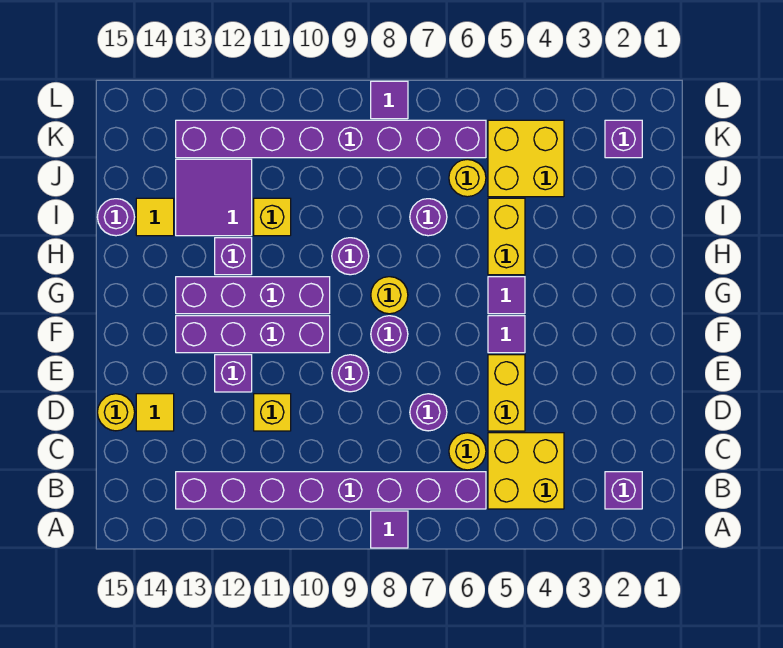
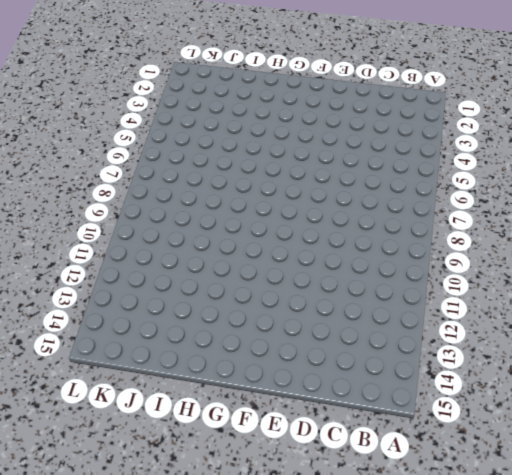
none -> purple tile A8 level 1
none -> purple brick B2 level 1
none -> yellow brick B4:C5 level 1
none -> purple brick B6:B13 level 1

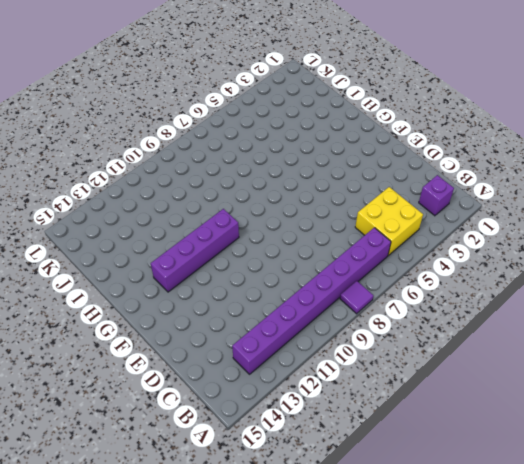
none -> yellow round brick C6 level 1
none -> yellow brick D5:E5 level 1
none -> purple round brick D7 level 1
none -> yellow brick D11 level 1

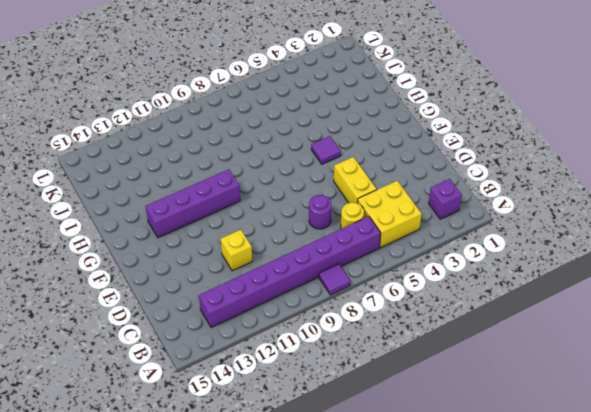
none -> yellow tile D14 level 1
none -> yellow round brick D15 level 1
none -> purple round brick E9 level 1
none -> purple brick E12 level 1

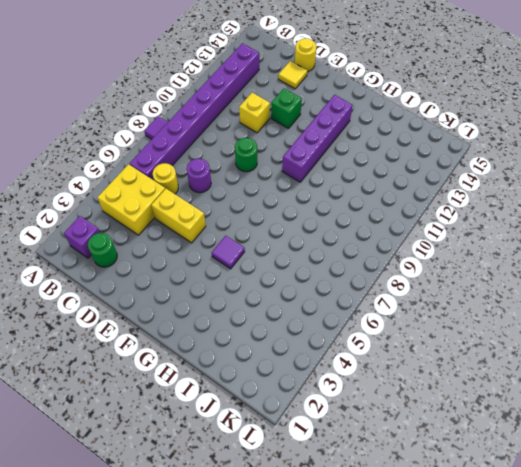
green round brick C2 level 1 -> none
green round brick E9 level 1 -> purple round brick E9 level 1
green brick E12 level 1 -> purple brick E12 level 1
none -> purple tile F5 level 1
none -> purple round brick F8 level 1
none -> purple brick F10:F13 level 1
none -> yellow round brick G8 level 1

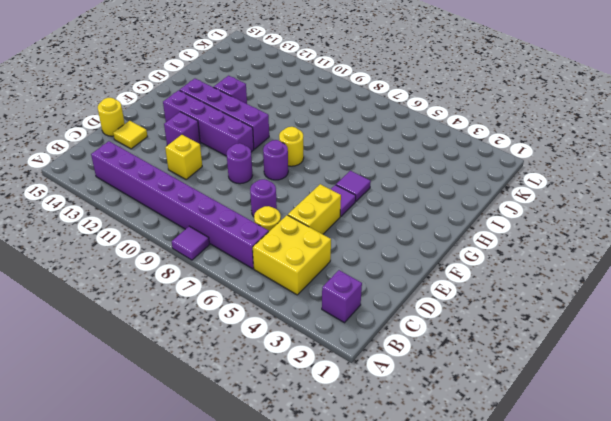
none -> yellow brick H5:I5 level 1
none -> purple round brick H9 level 1
none -> purple round brick I7 level 1
none -> yellow brick I11 level 1

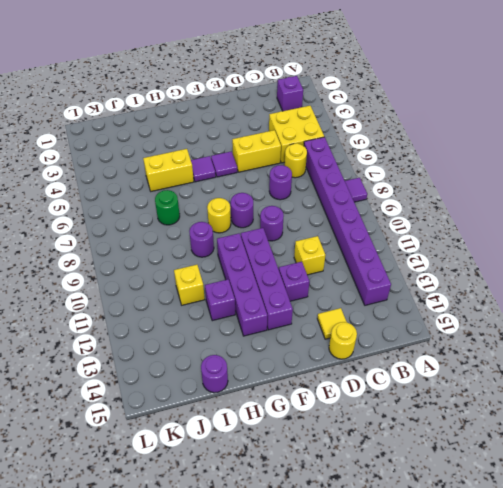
green round brick I7 level 1 -> purple round brick I7 level 1
none -> purple tile I12:J13 level 1
none -> yellow tile I14 level 1
none -> yellow brick J4:K5 level 1
none -> yellow round brick J6 level 1

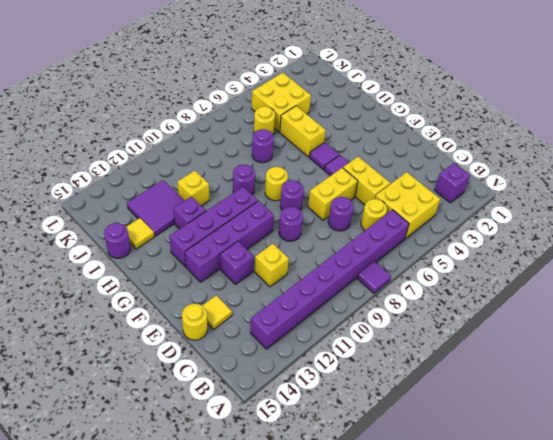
yellow brick E6:E7 level 1 -> none
none -> purple brick K2 level 1
none -> purple brick K6:K13 level 1
none -> purple tile L8 level 1

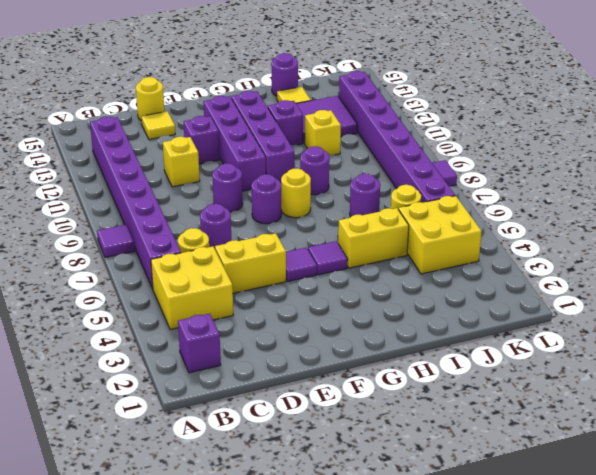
none -> purple brick K2 level 1

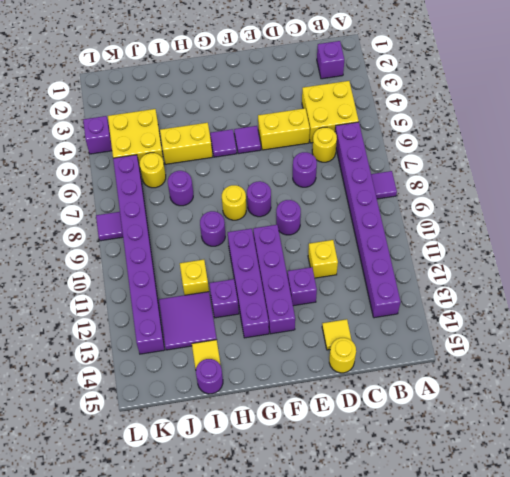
purple brick L4 level 1 -> purple brick K2 level 1

